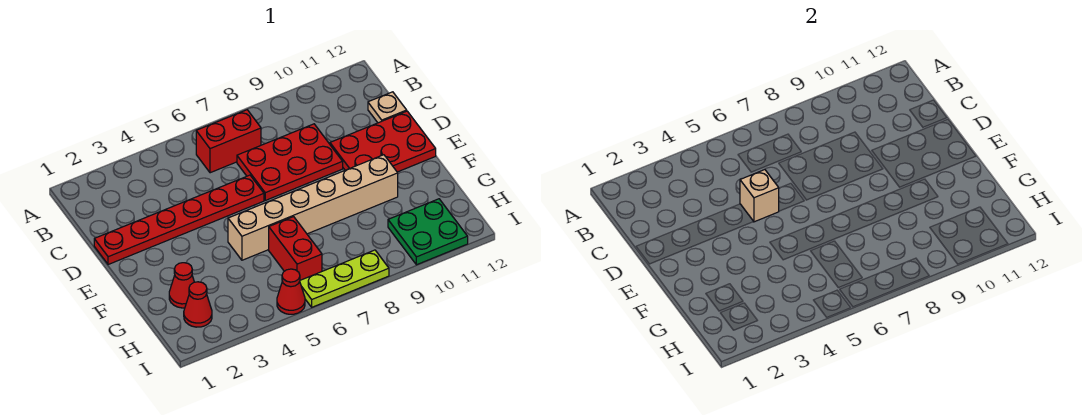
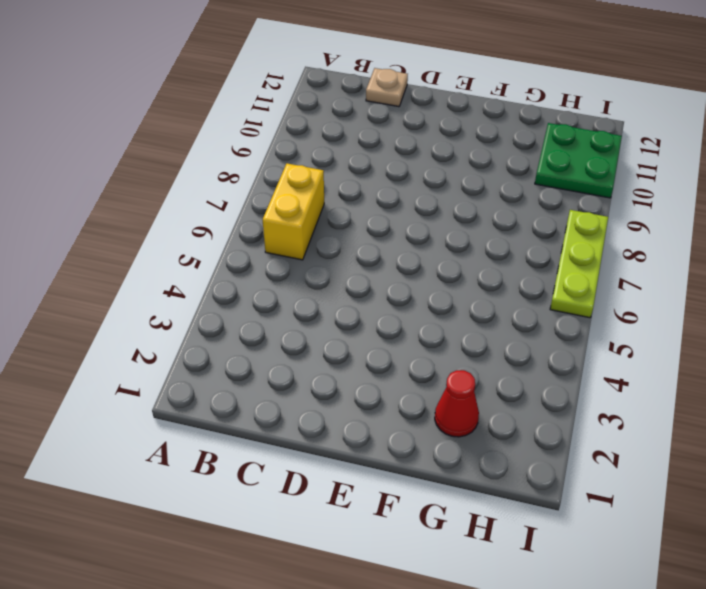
yellow brick B6:B7 level 1 -> red brick B6:B7 level 1
none -> red plate C7:D9 level 1
none -> red plate D1:D6 level 1
none -> red plate D10:E12 level 1

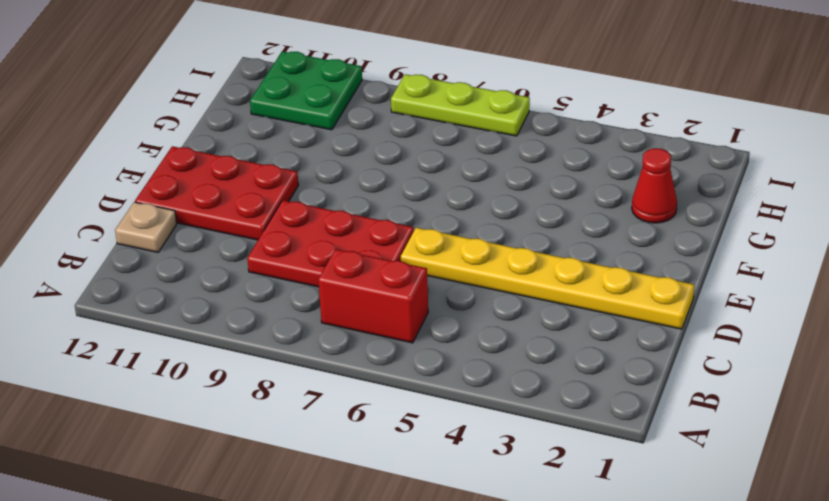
yellow plate D1:D6 level 1 -> red plate D1:D6 level 1
none -> tan brick F5:F10 level 1
none -> red brick G6:H6 level 1
none -> red cone H2 level 1

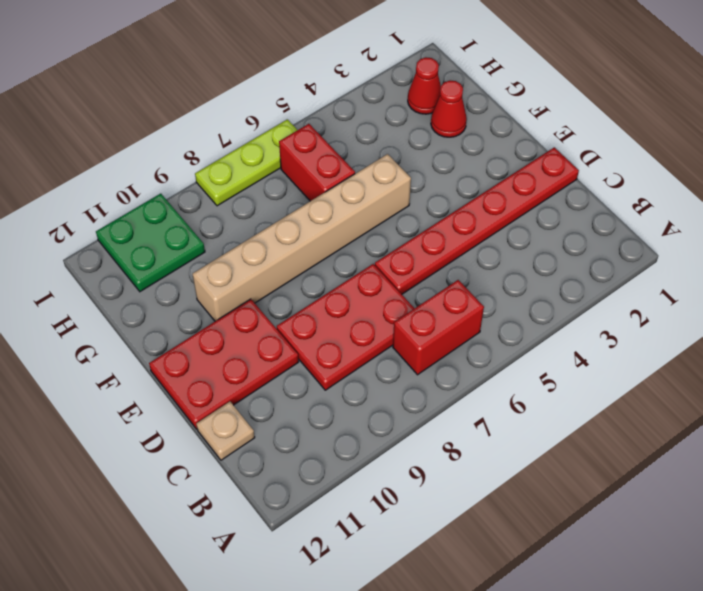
none -> red cone I5 level 1
none -> tan brick D5 level 2

